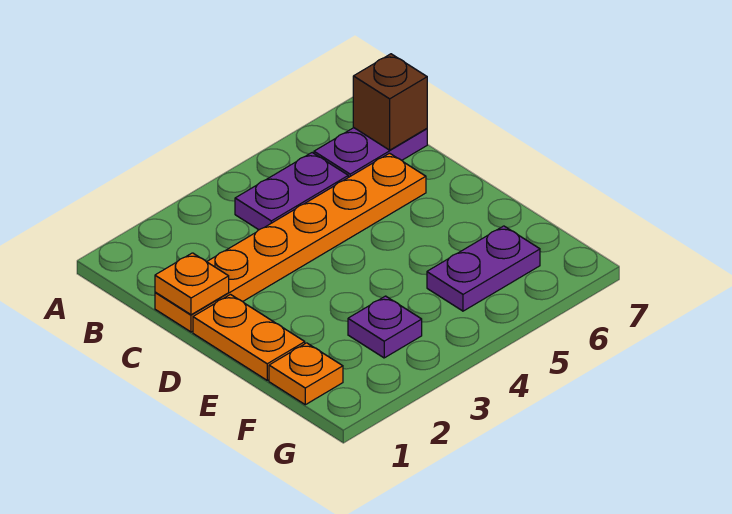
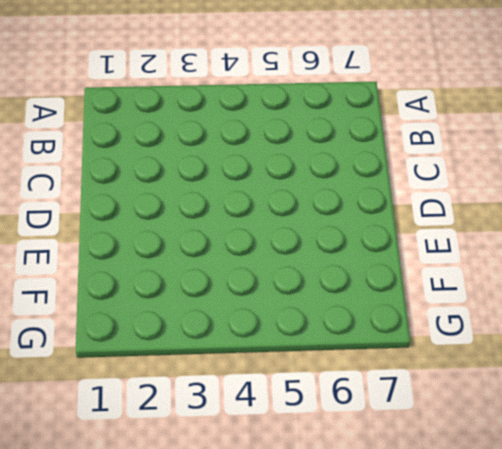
none -> purple plate B4:B5 level 1
none -> purple plate B6:B7 level 1

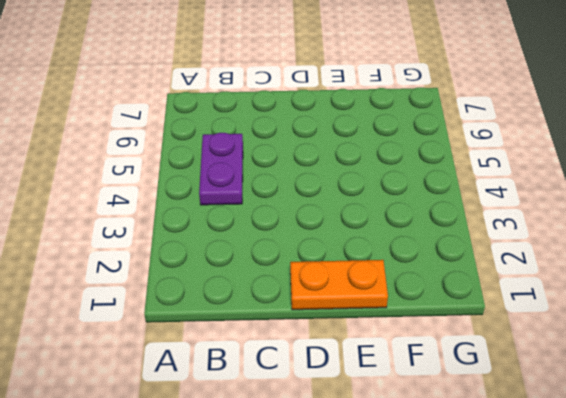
none -> purple plate B6:B7 level 1
none -> orange plate C1:C6 level 1

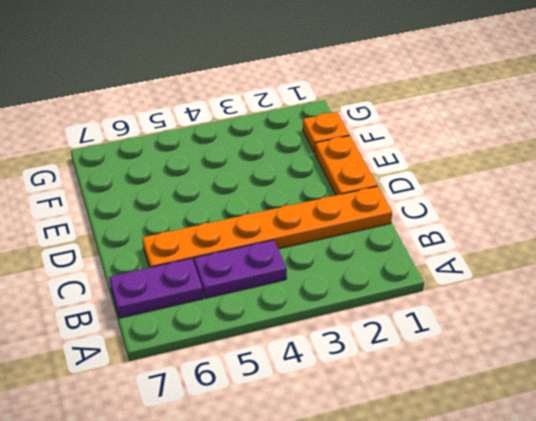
none -> purple plate F3 level 1
none -> purple plate F5:F6 level 1

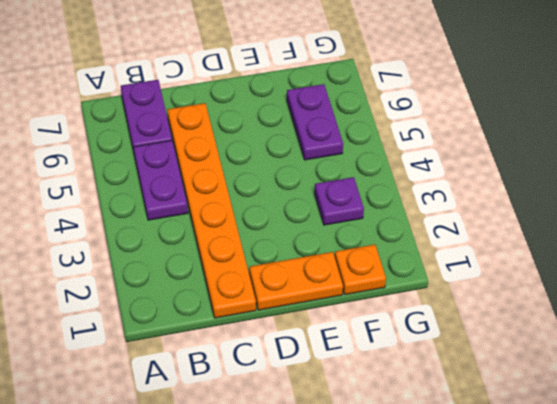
none -> brown brick B7 level 2
none -> orange plate C1 level 2

